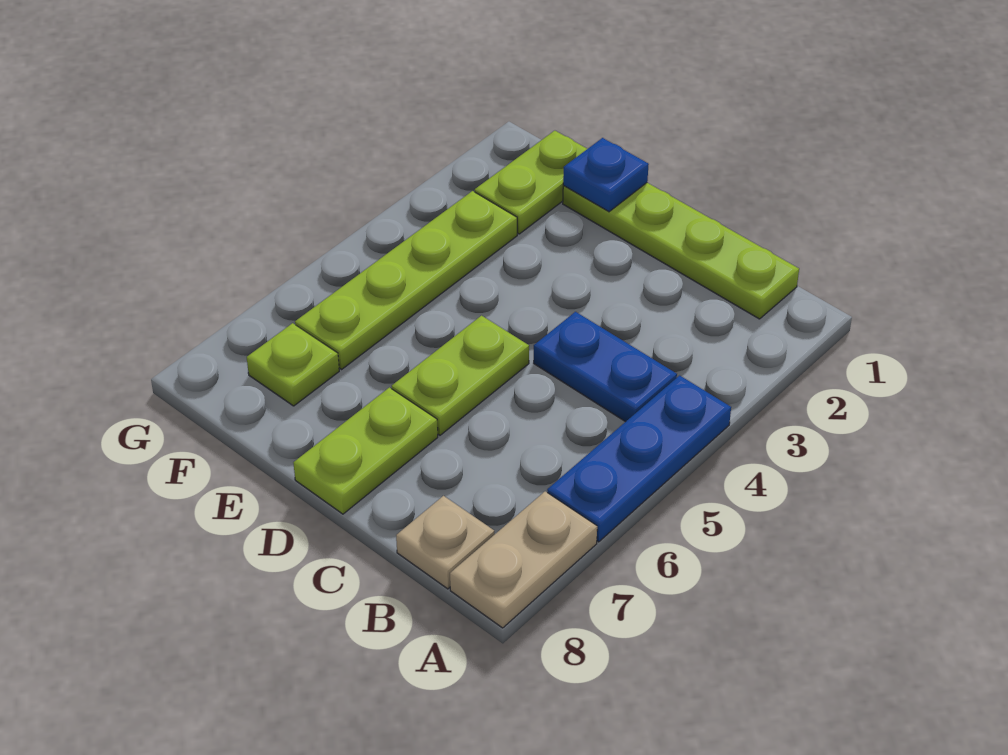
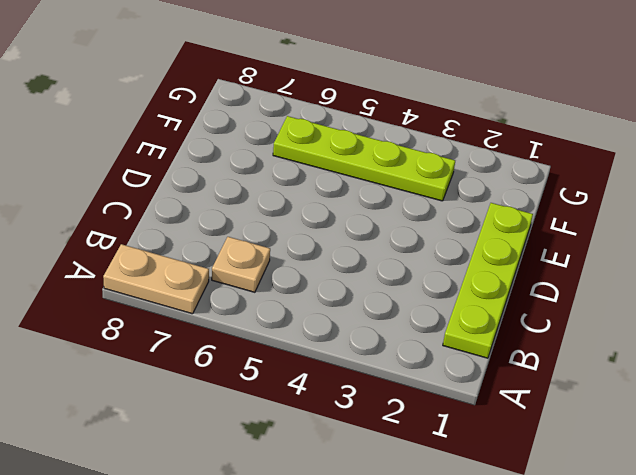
tan plate B6 level 1 -> tan plate B8 level 1
none -> blue plate A4:A6 level 1
none -> blue plate B4:C4 level 1

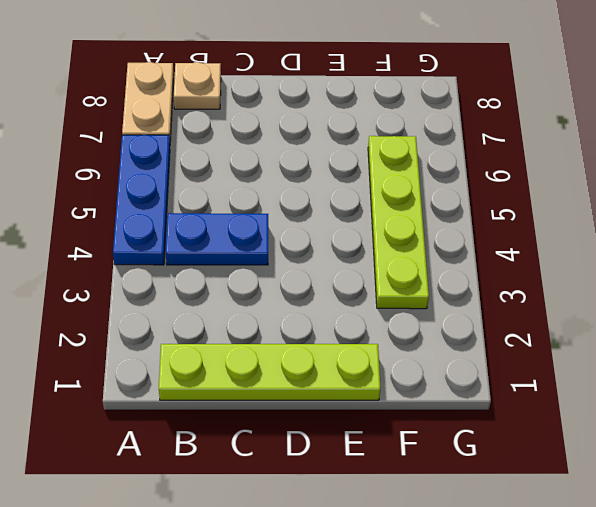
none -> lime plate D5:D6 level 1
none -> lime plate D7:D8 level 1

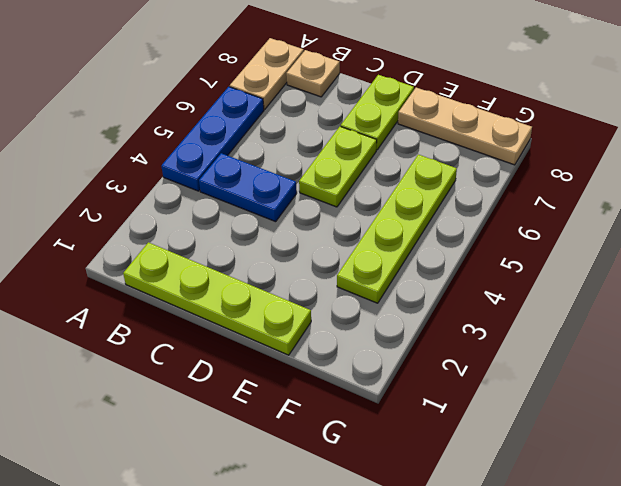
tan plate E8:G8 level 1 -> none
none -> lime plate F1:F2 level 1
none -> lime plate F7 level 1

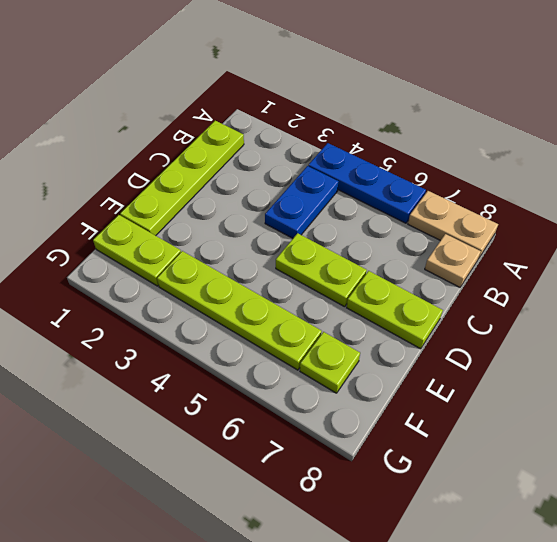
none -> blue plate E1 level 2

